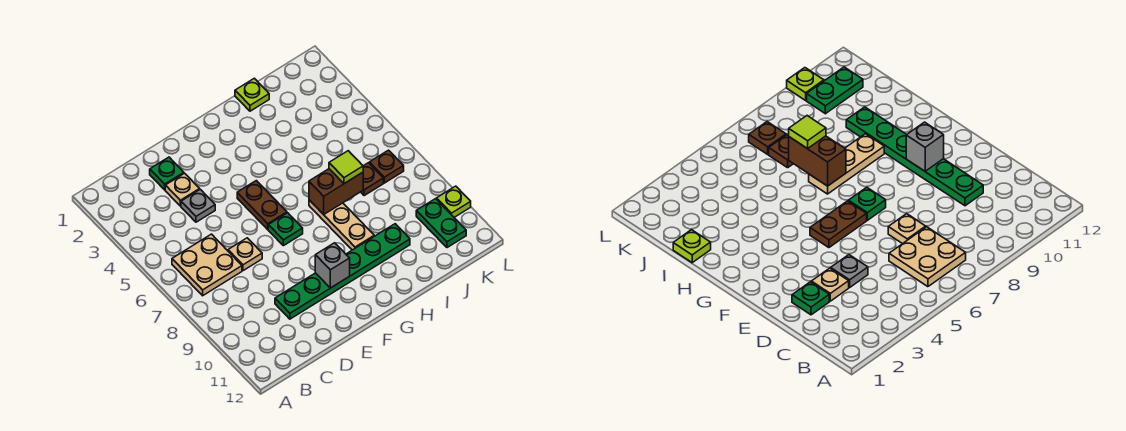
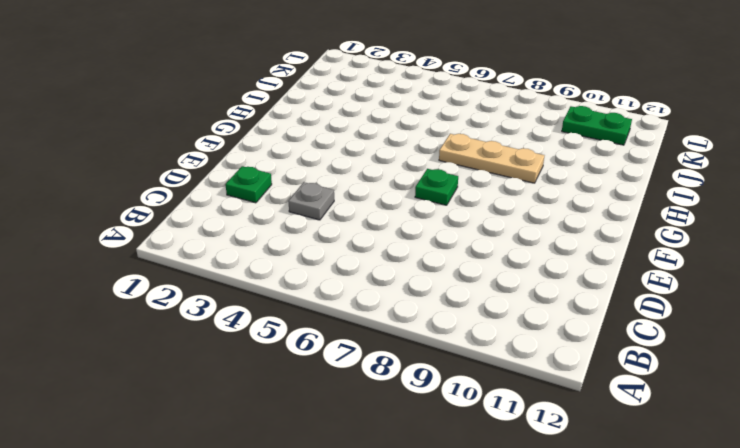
none -> tan plate B6:C7 level 1
none -> tan plate D3 level 1
none -> tan plate D7 level 1

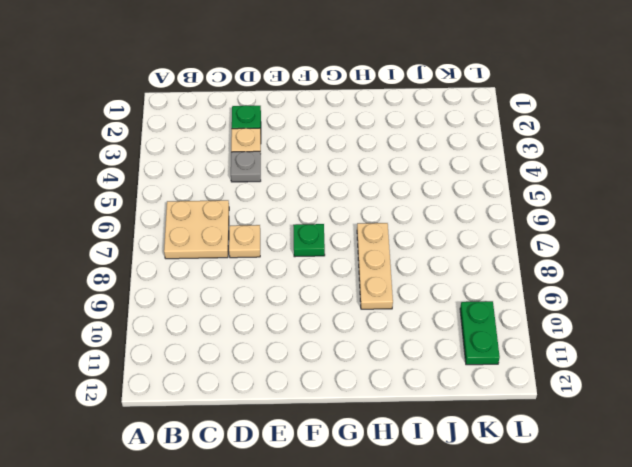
none -> green plate D10:I10 level 1
none -> brown plate F5:F6 level 1
none -> lime plate I1 level 1

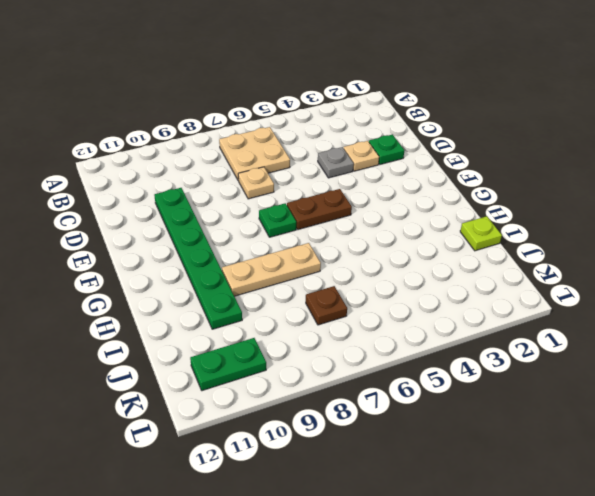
none -> brown plate K7 level 1
none -> lime plate L10 level 1
none -> grey brick F10 level 2

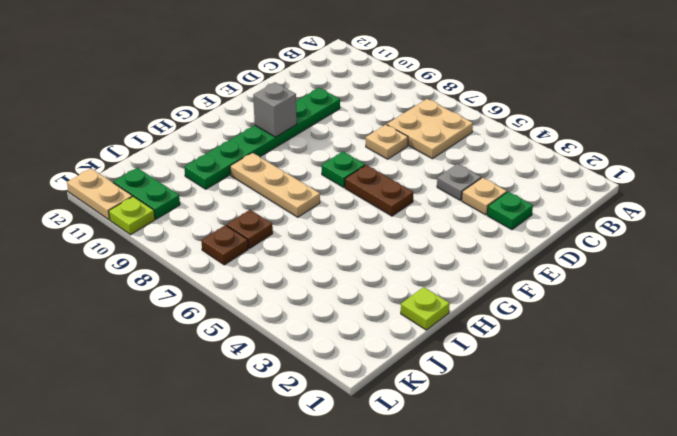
tan plate L11:L12 level 1 -> none
none -> brown brick H7:I7 level 2
none -> lime tile I7 level 3

